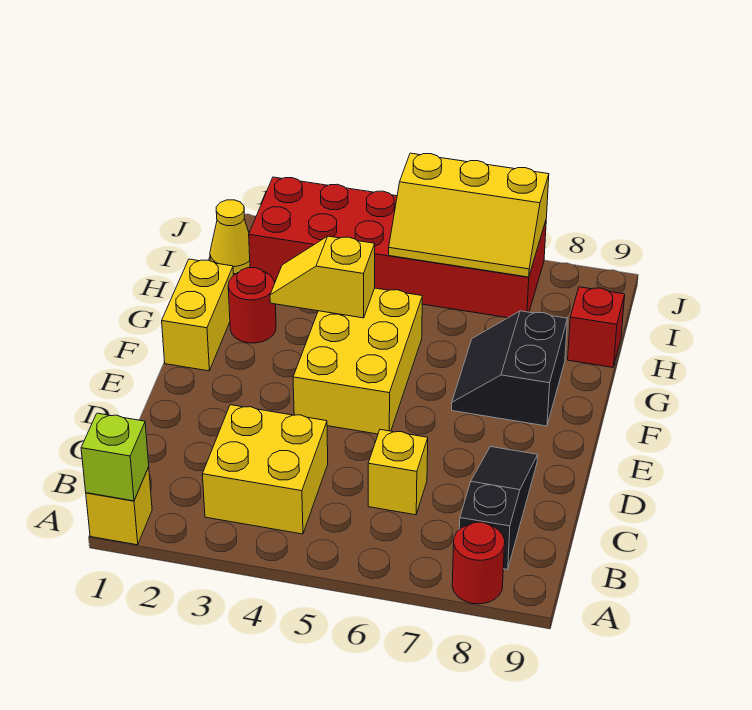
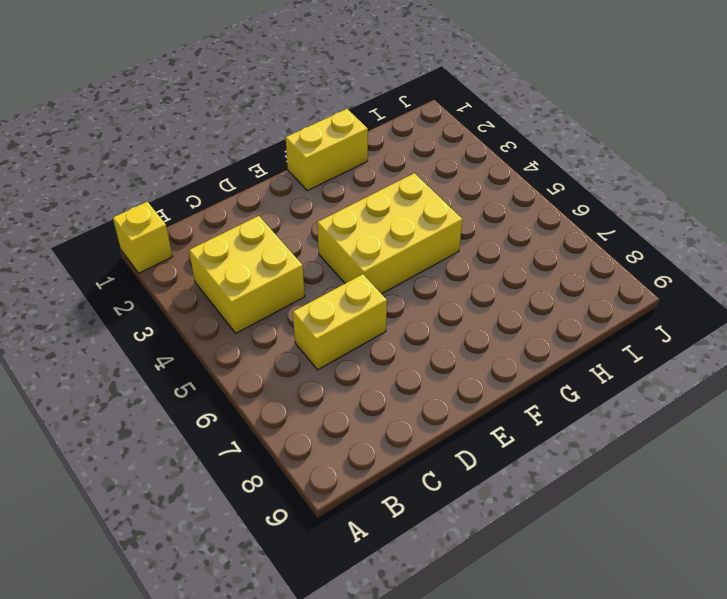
yellow brick C6:D6 level 1 -> yellow brick C6 level 1
none -> red round brick A8 level 1
none -> black slope B8:D8 level 1 top B
none -> black slope F7:G8 level 1 top 8

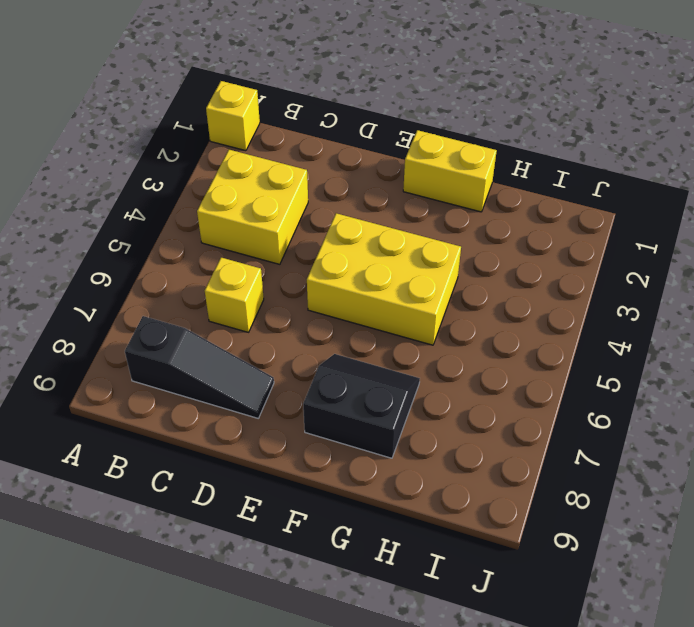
none -> red round brick A8 level 1
none -> red round brick G2 level 1
none -> red brick H9 level 1

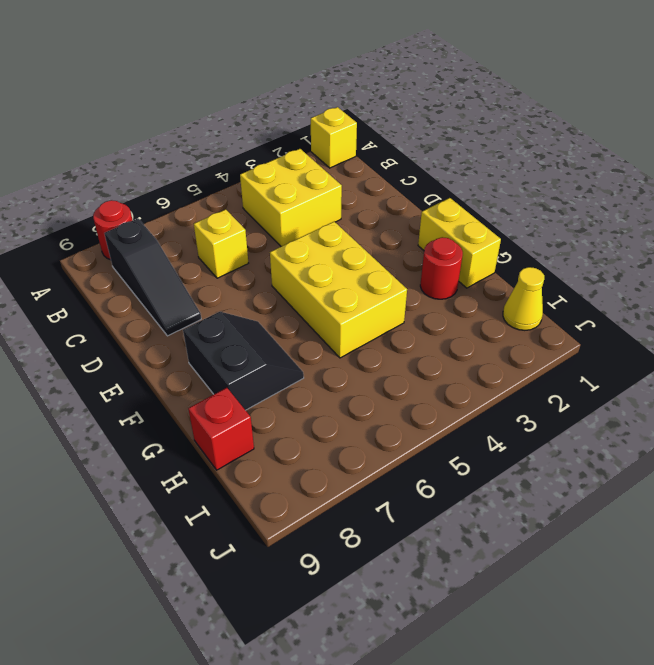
none -> red brick I2:J7 level 1
none -> lime brick A1 level 2
none -> yellow slope G3:G4 level 2 top 4

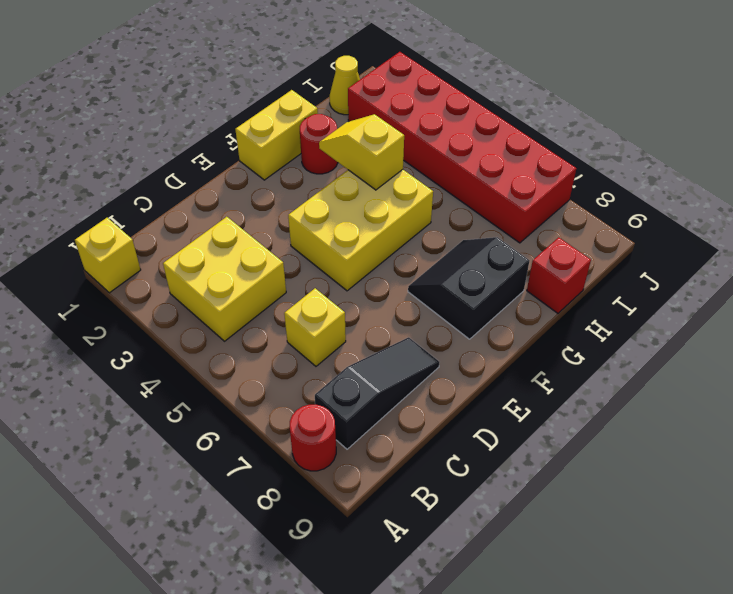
none -> lime brick A1 level 2
none -> yellow slope I5:J7 level 2 top J

